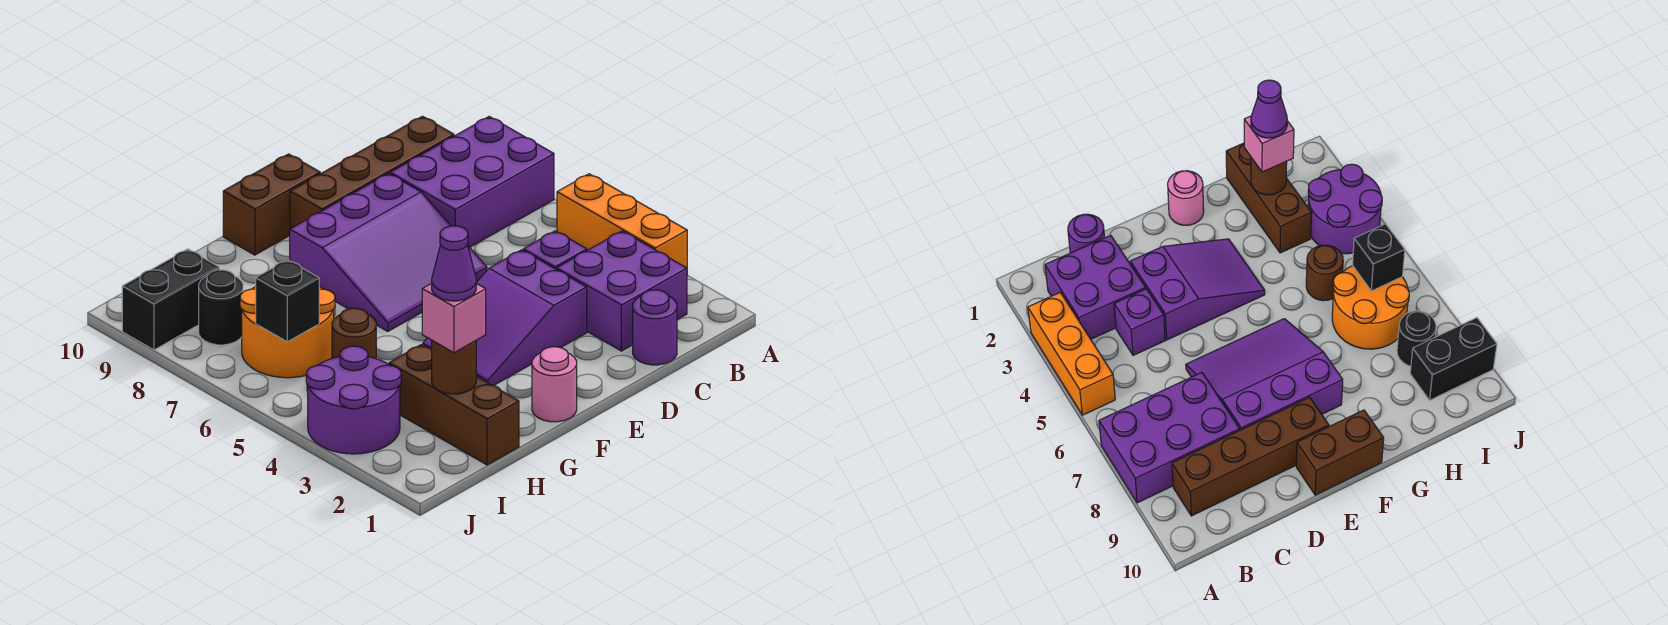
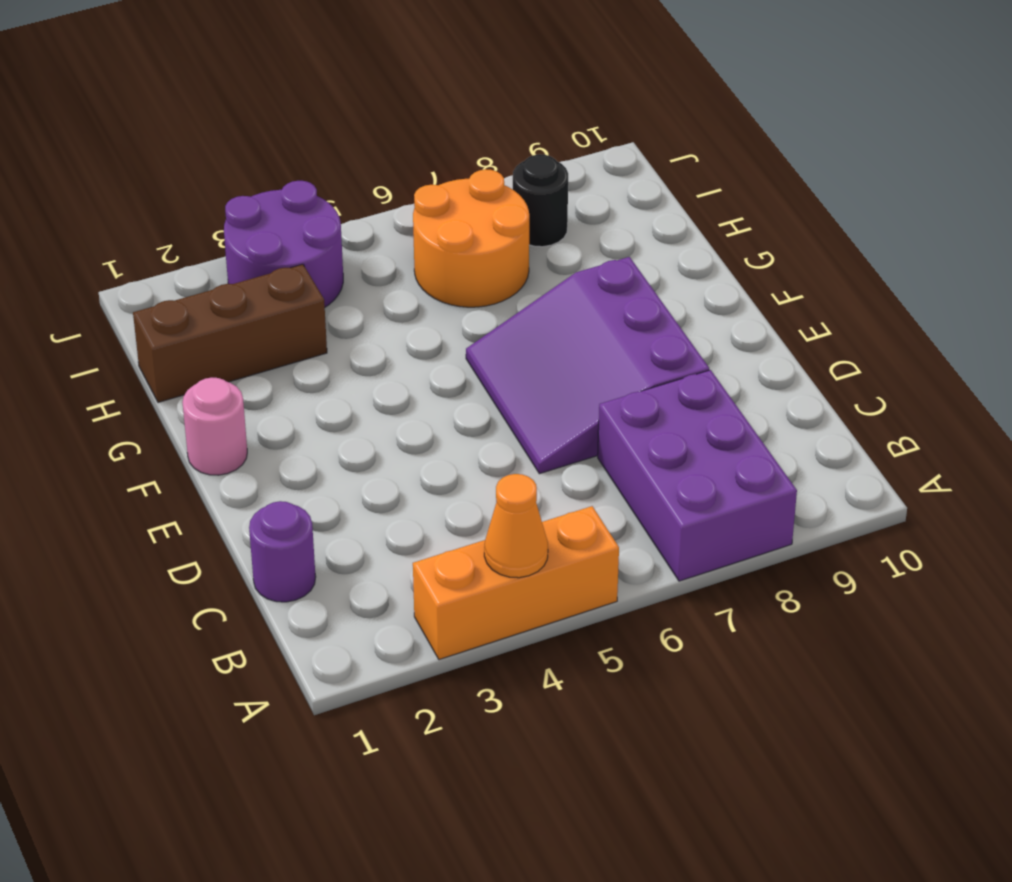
orange cone A4 level 2 -> none
none -> purple brick B2:C3 level 1
none -> brown brick B9:E9 level 1
none -> purple brick C4 level 1

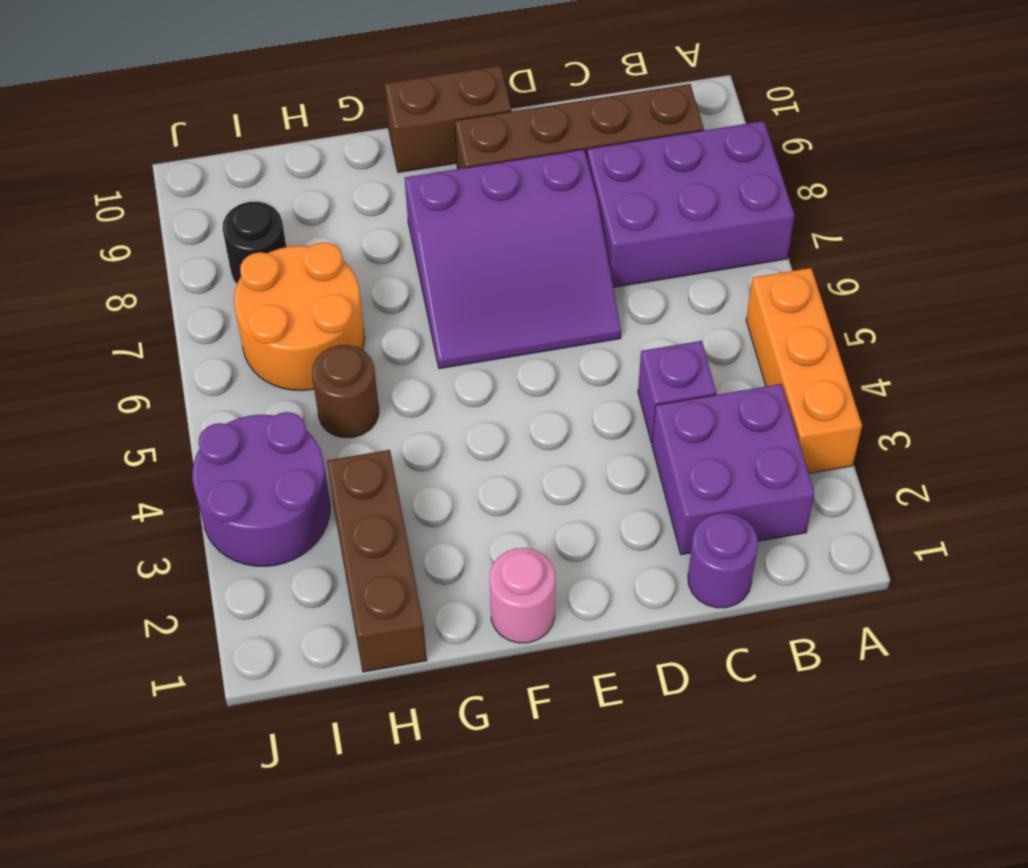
none -> purple slope D3:F4 level 1 top D
none -> black brick I9:J9 level 1
none -> brown round brick H2 level 2

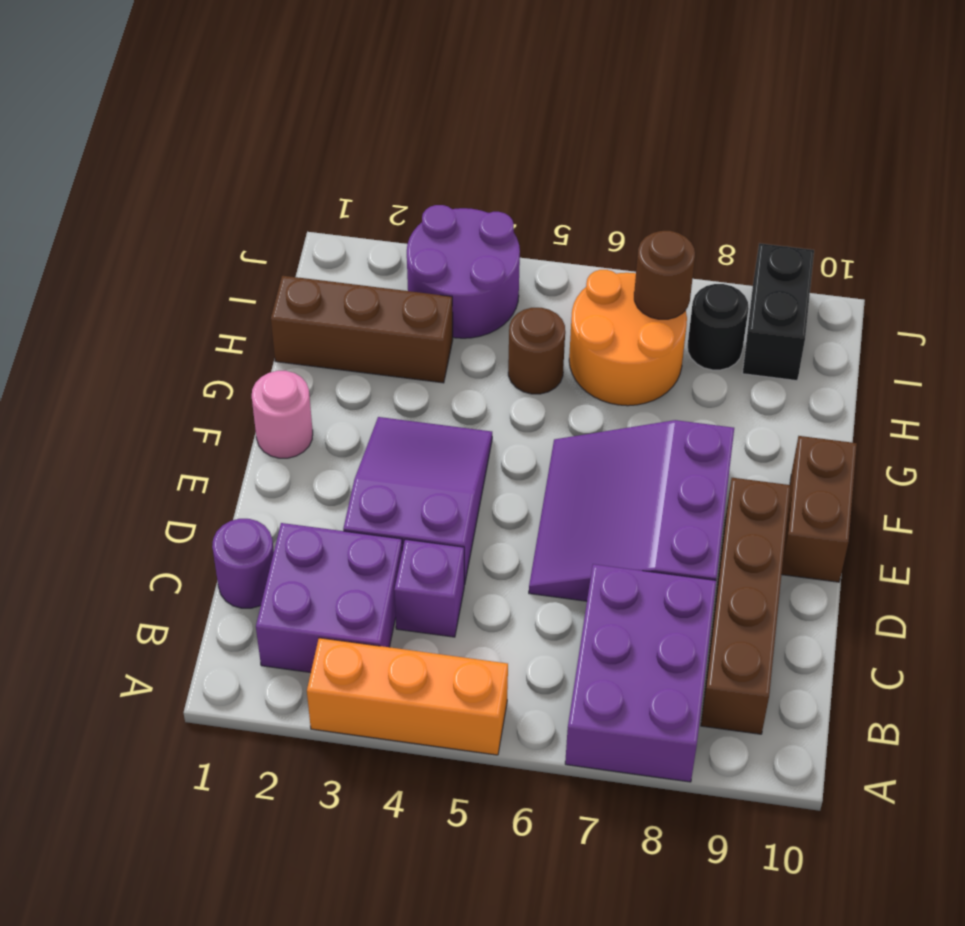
brown round brick I7 level 2 -> brown round brick H2 level 2
none -> black brick I6 level 2
none -> pink brick H2 level 3
none -> purple cone H2 level 4

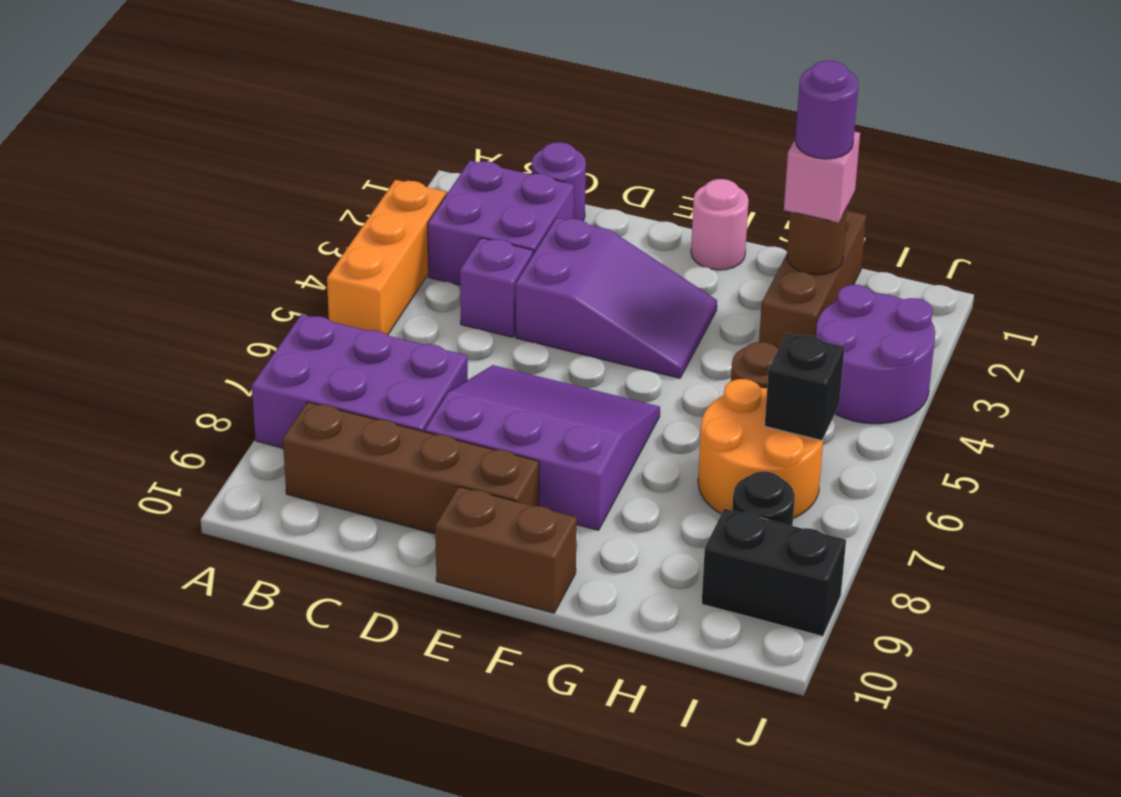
purple round brick H2 level 4 -> purple cone H2 level 4

